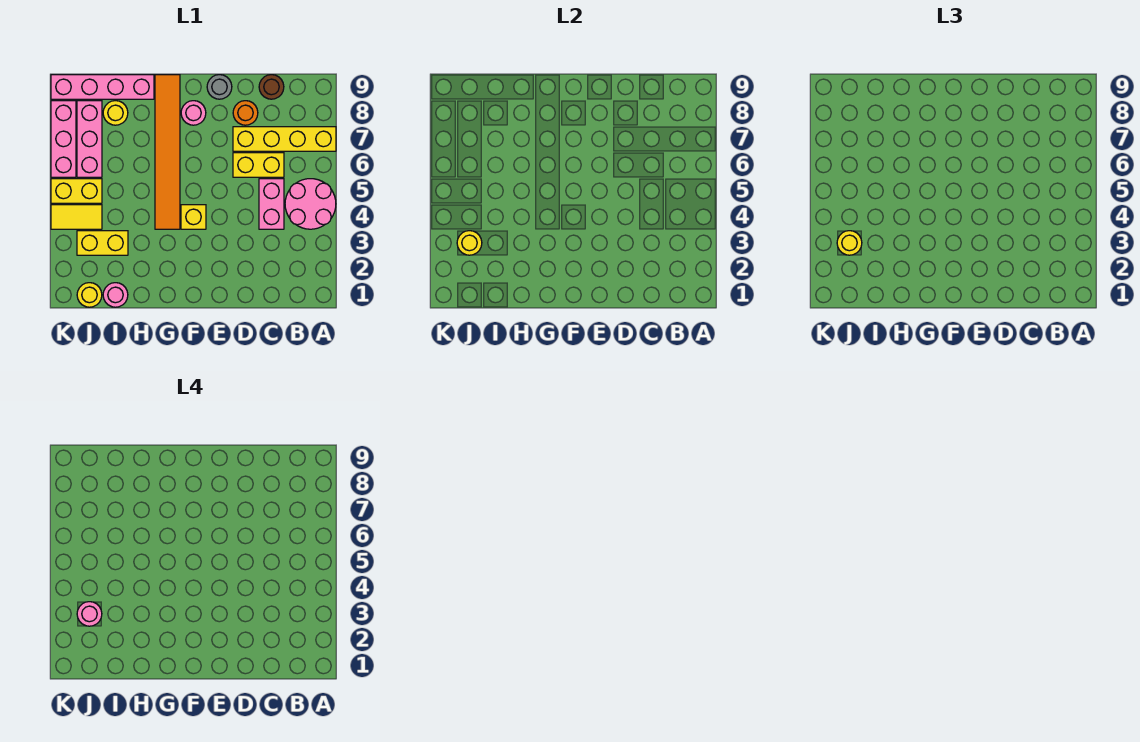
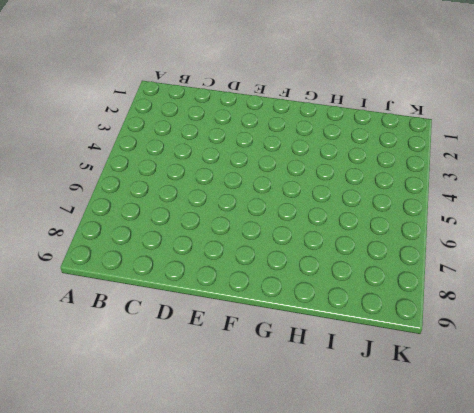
none -> pink round brick A4:B5 level 1
none -> yellow brick A7:D7 level 1
none -> pink brick C4:C5 level 1

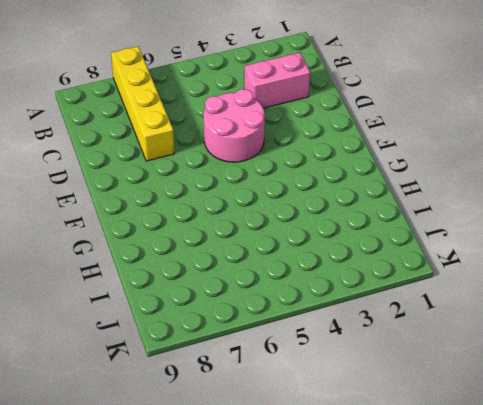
pink brick C2:C3 level 1 -> pink brick C4:C5 level 1
pink round brick D4:E5 level 1 -> pink round brick A4:B5 level 1
none -> yellow brick C6:D6 level 1
none -> brown round brick C9 level 1
none -> orange round brick D8 level 1

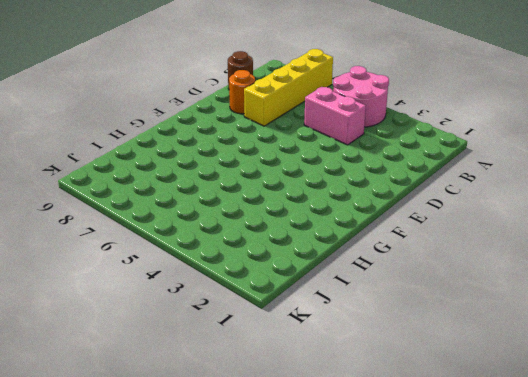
none -> yellow brick C6:D6 level 1
none -> grey round brick E9 level 1
none -> yellow brick F4 level 1

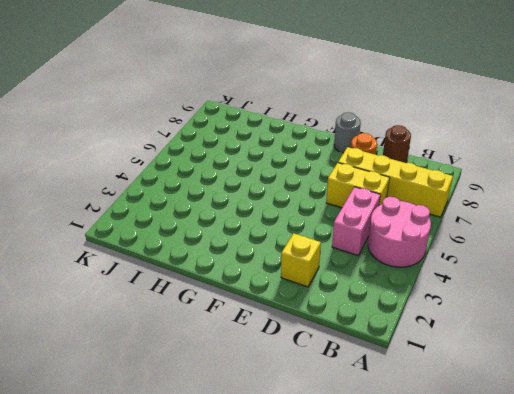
yellow brick D2 level 1 -> yellow brick F4 level 1
none -> pink round brick F8 level 1
none -> orange tile G4:G9 level 1
none -> pink brick H9:K9 level 1

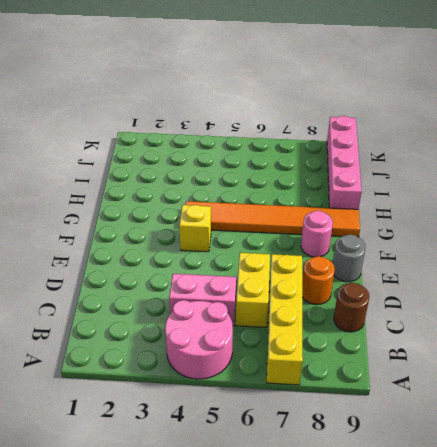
none -> pink round brick I1 level 1
none -> yellow brick I3:J3 level 1
none -> yellow round brick I8 level 1

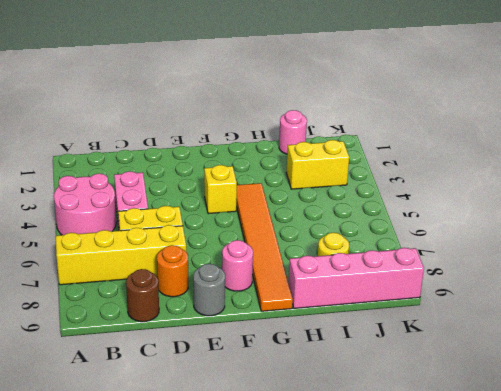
none -> yellow round brick J1 level 1
none -> yellow tile J4:K4 level 1
none -> yellow brick J5:K5 level 1

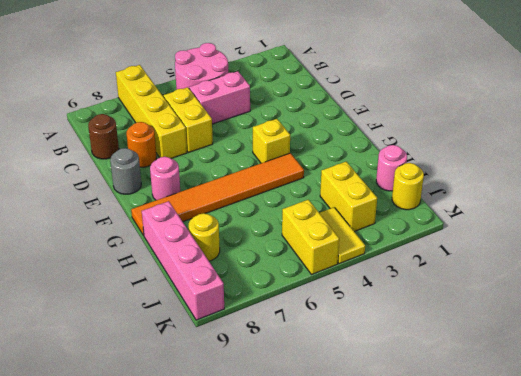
none -> pink brick J6:J8 level 1
none -> pink brick K6:K8 level 1
none -> yellow round brick J3 level 2

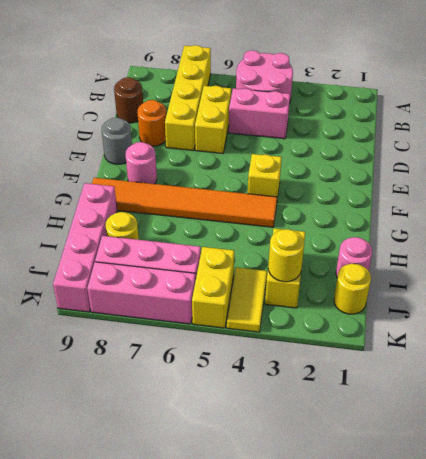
none -> yellow round brick J3 level 3
none -> pink round brick J3 level 4

